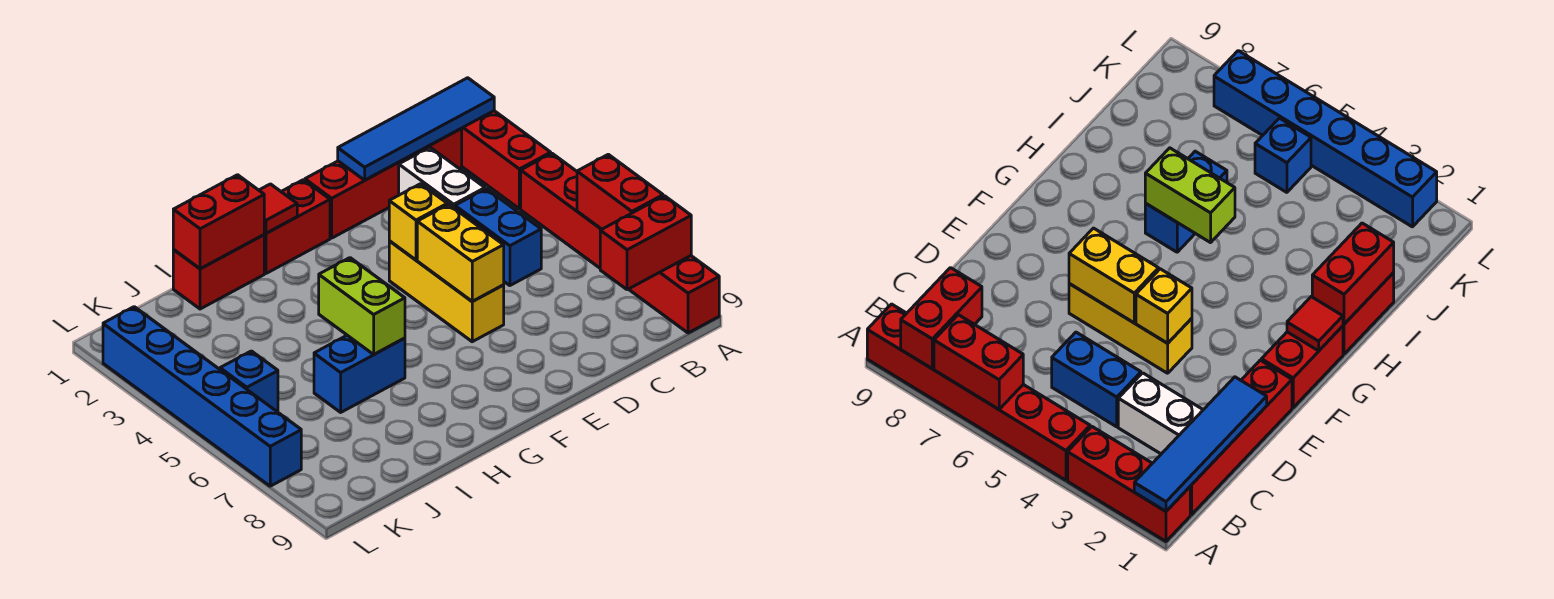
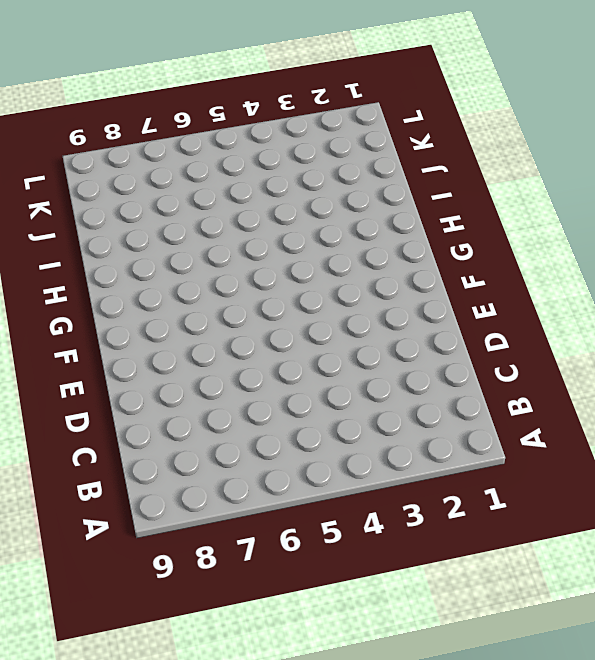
none -> red brick A1:A3 level 1
none -> red brick A4:A9 level 1
none -> red brick B1:E1 level 1

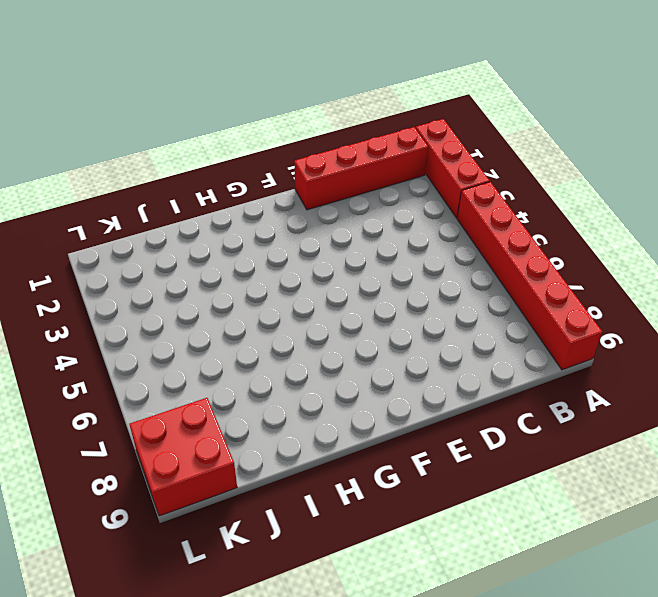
red brick K8:L9 level 1 -> none
none -> white brick C2:C3 level 1
none -> blue brick C4:C5 level 1
none -> yellow brick E4:E6 level 1

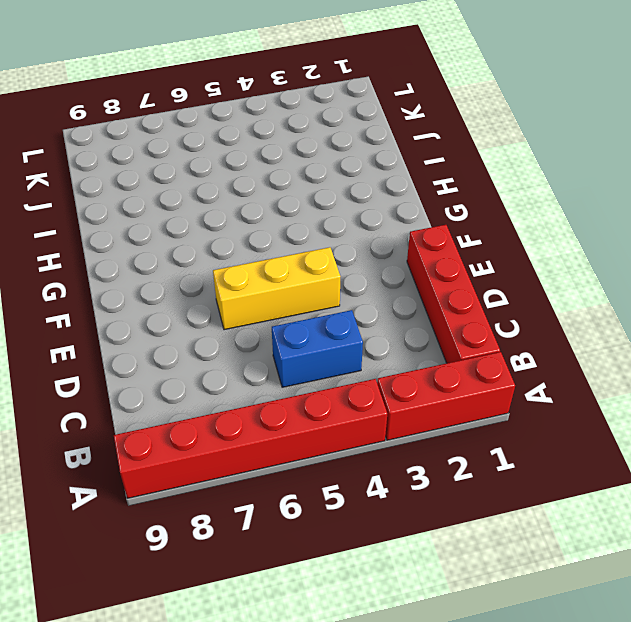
none -> white brick C2:C3 level 1
none -> red brick F1:G1 level 1
none -> red brick H1:I1 level 1

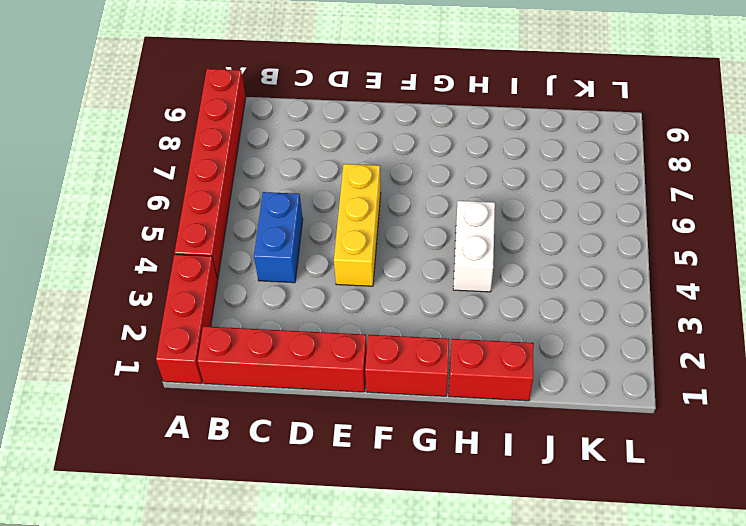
white brick H4:H5 level 1 -> white brick C2:C3 level 1
none -> blue brick H6:I6 level 1
none -> blue brick K5 level 1
none -> blue brick L2:L7 level 1

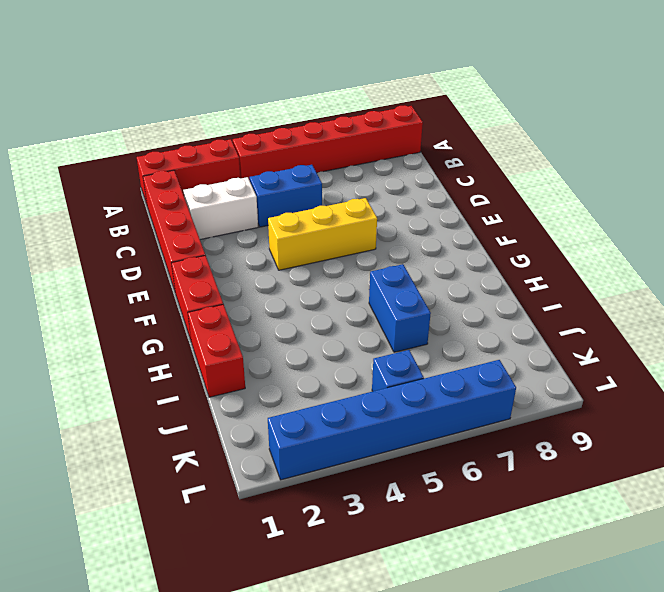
none -> blue tile A1:D1 level 2
none -> red brick A6:A7 level 2
none -> red brick A8:B8 level 2

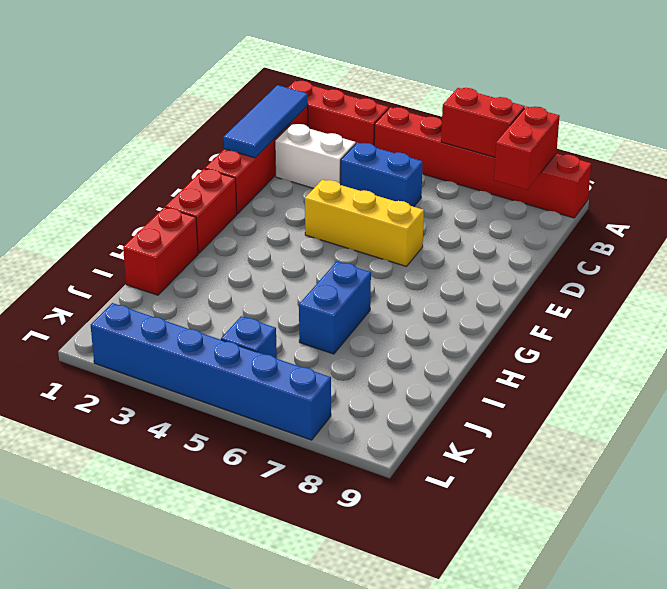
blue tile B1:D1 level 2 -> blue tile A1:D1 level 2
none -> yellow brick E4 level 2
none -> yellow brick E5:E6 level 2
none -> red tile G1 level 2

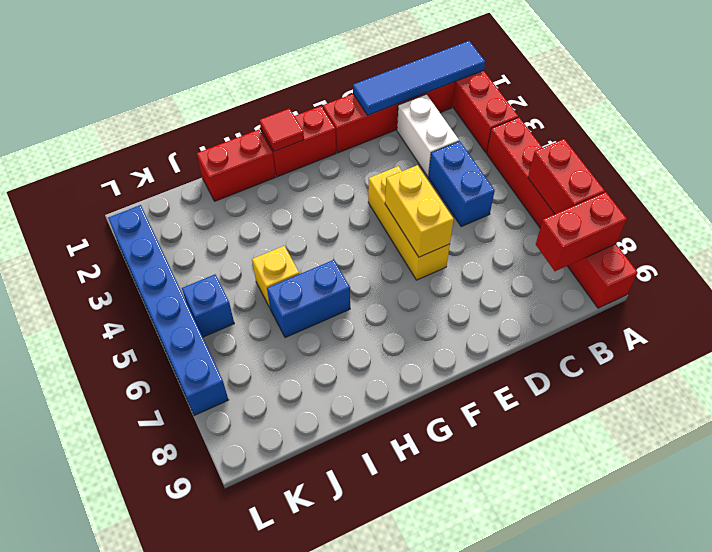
yellow brick I5 level 1 -> yellow brick E4 level 2
none -> red brick H1:I1 level 2
none -> lime brick H5:H6 level 2

